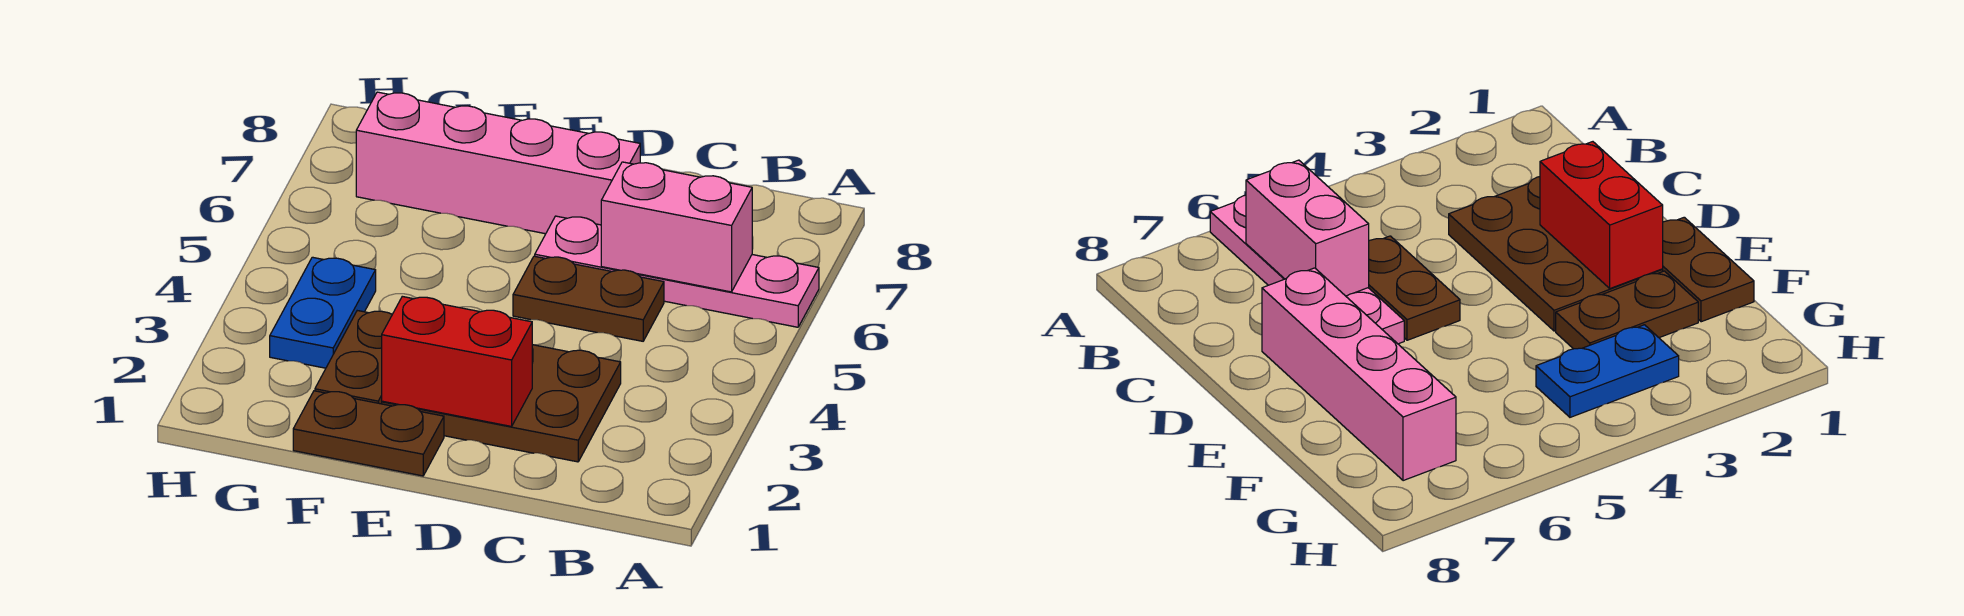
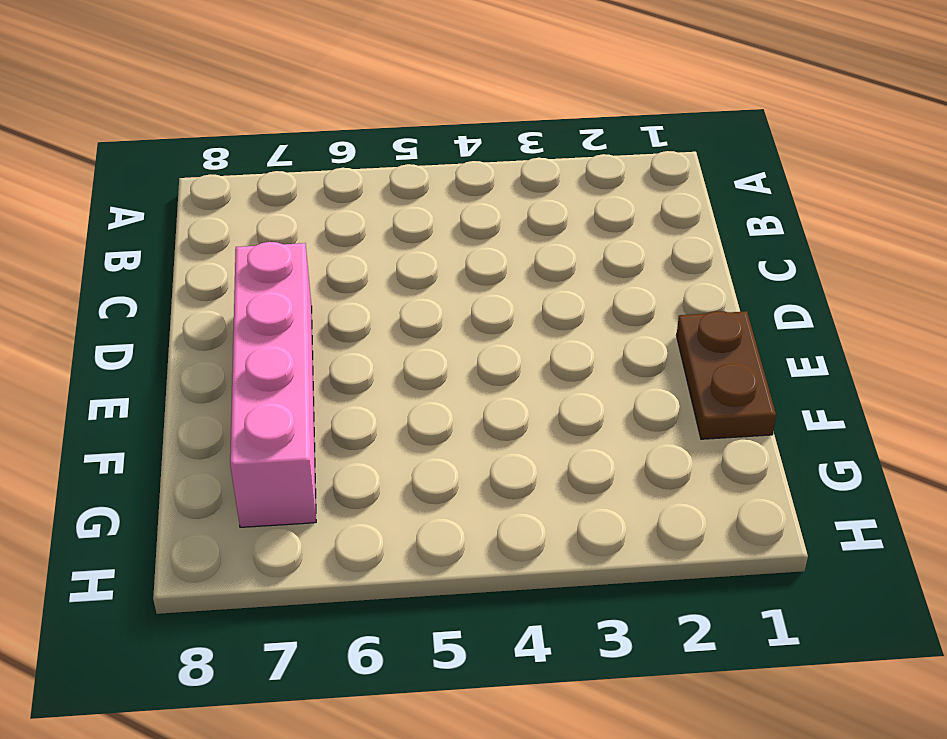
none -> pink plate A6:D6 level 1
none -> brown plate C2:E3 level 1

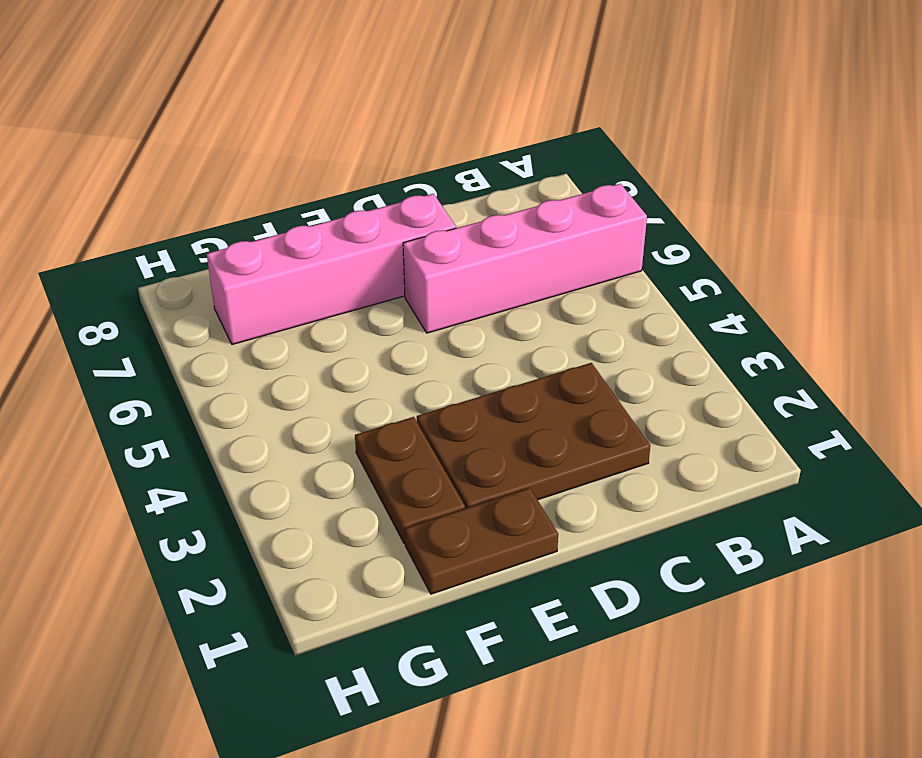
pink brick A6:D6 level 1 -> pink plate A6:D6 level 1
none -> brown plate C5:D5 level 1
none -> blue plate G3:G4 level 1

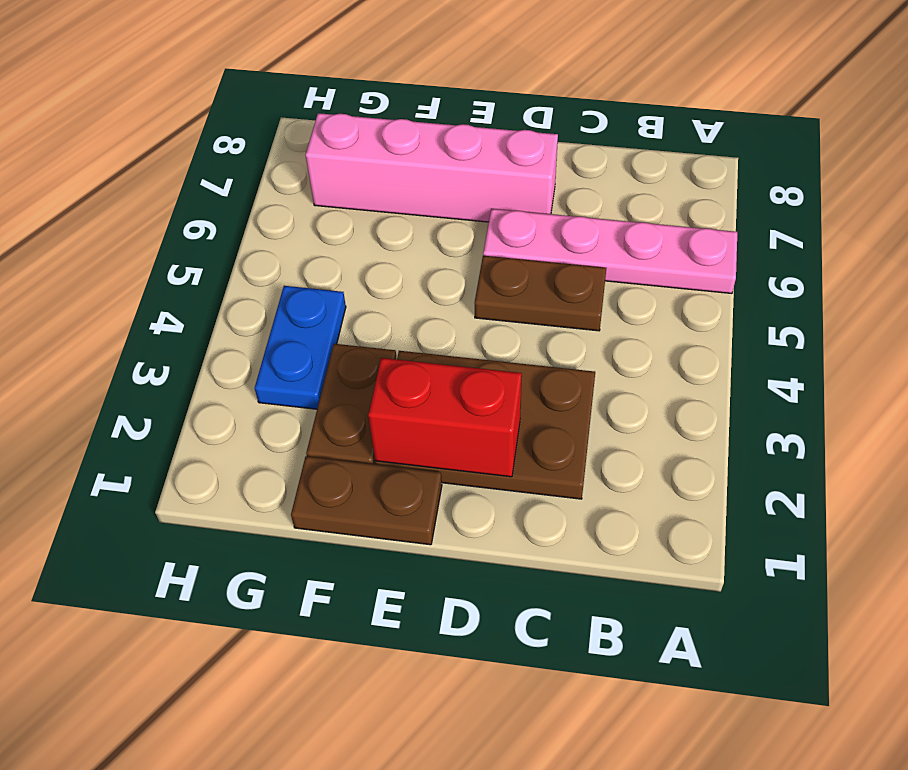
none -> pink brick B6:C6 level 2

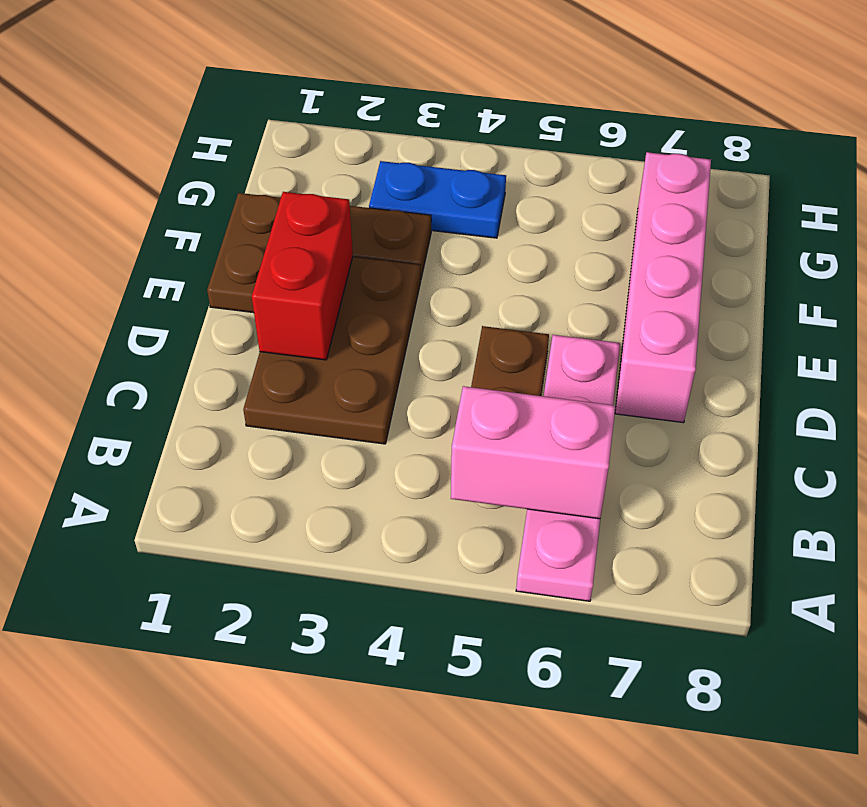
pink brick B5:B6 level 2 -> pink brick B6:C6 level 2

